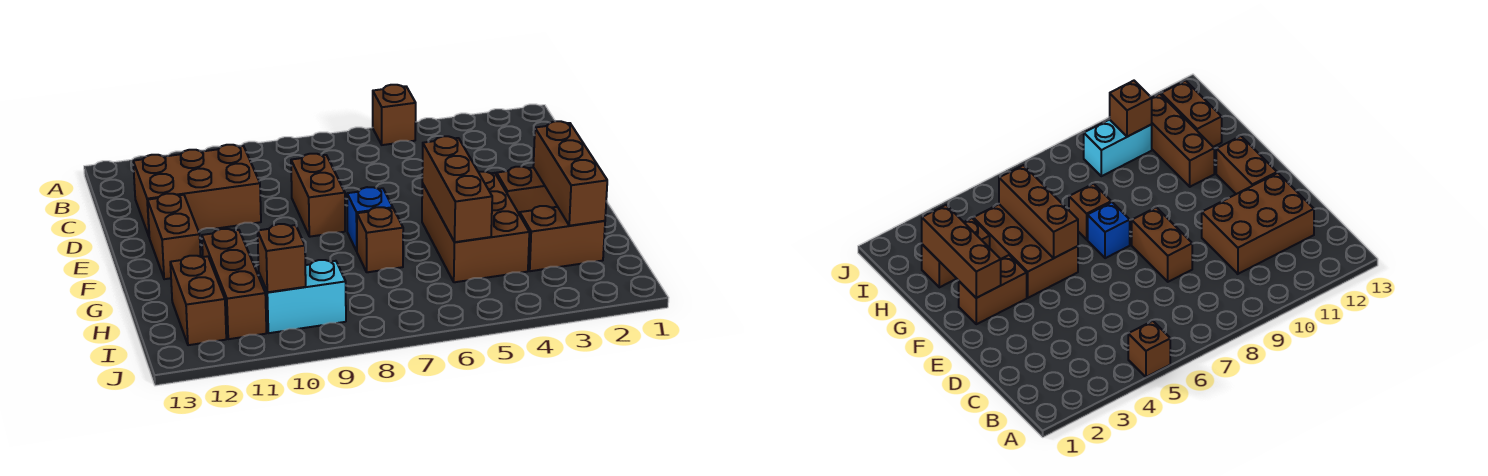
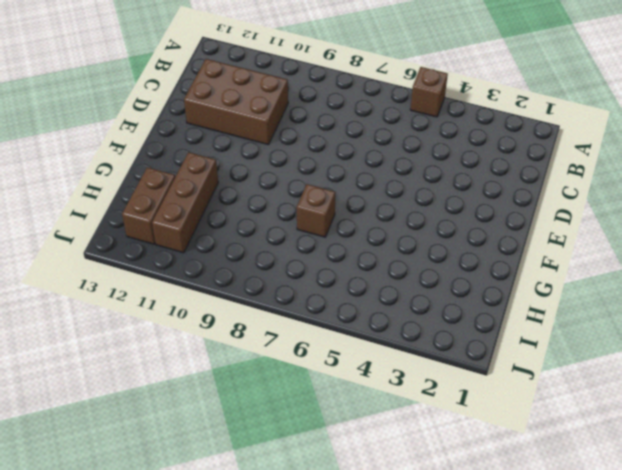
none -> brown brick D8:E8 level 1
none -> brown brick E12:F12 level 1
none -> brown brick F2:F3 level 1

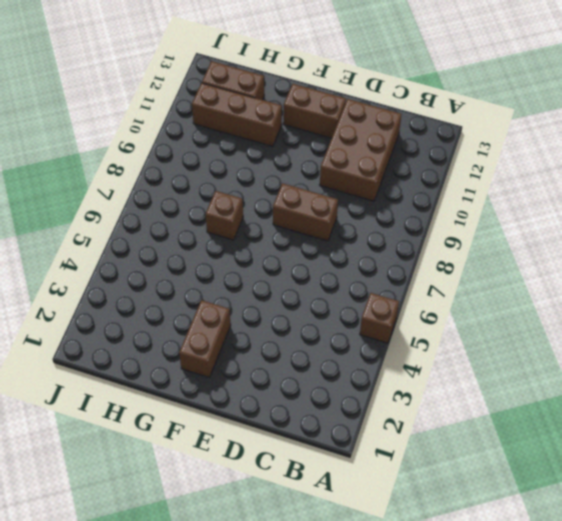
none -> brown brick F4:H5 level 1
none -> blue brick F7 level 1
none -> brown brick H2:H3 level 1

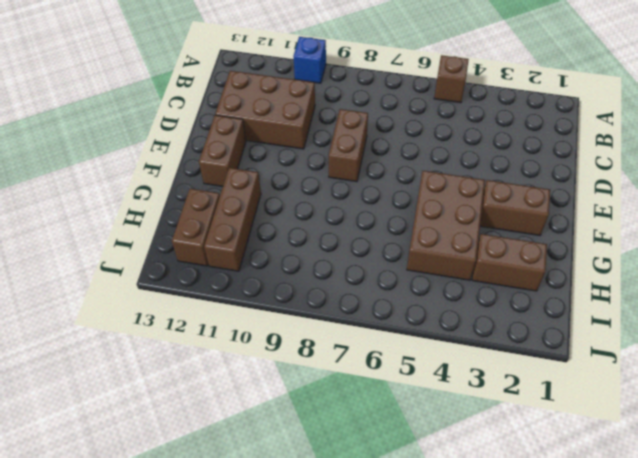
blue brick A10 level 1 -> blue brick F7 level 1
none -> brown brick G7 level 1
none -> cyan brick I9:I10 level 1
none -> brown brick F2:H2 level 2

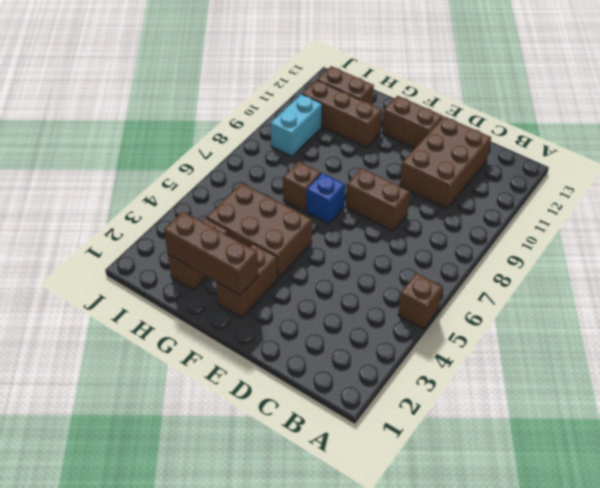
none -> brown brick F5:H5 level 2
none -> brown brick I10 level 2

